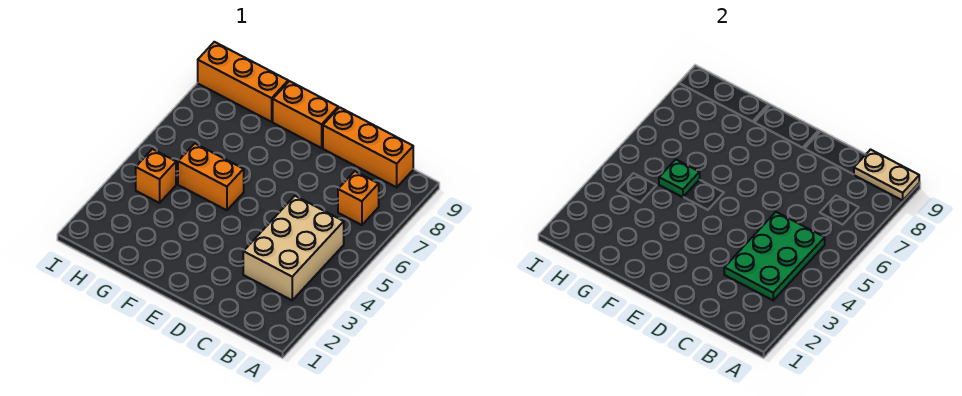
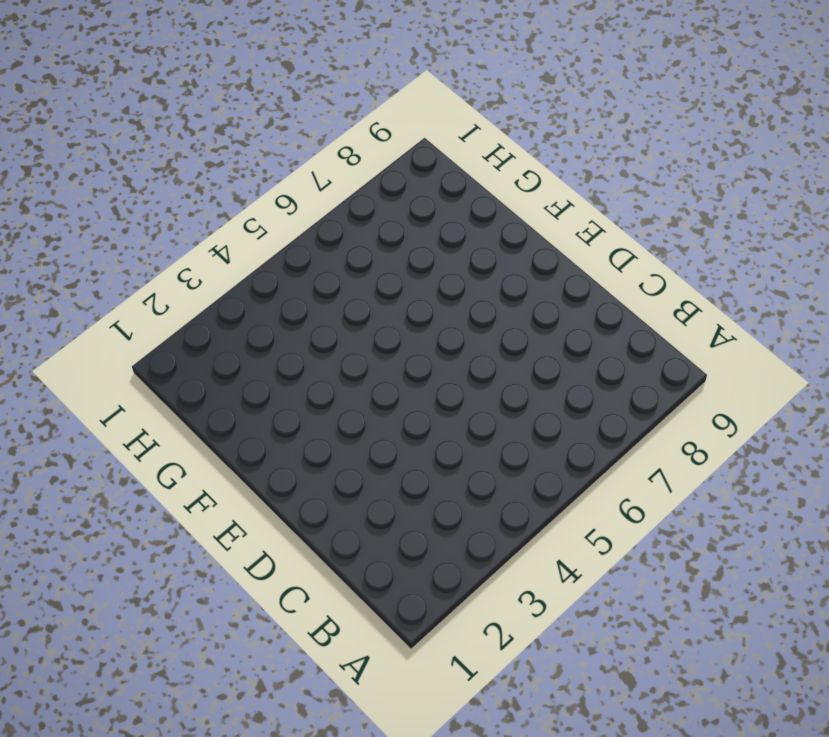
none -> tan brick B3:C5 level 1
none -> orange brick B7 level 1

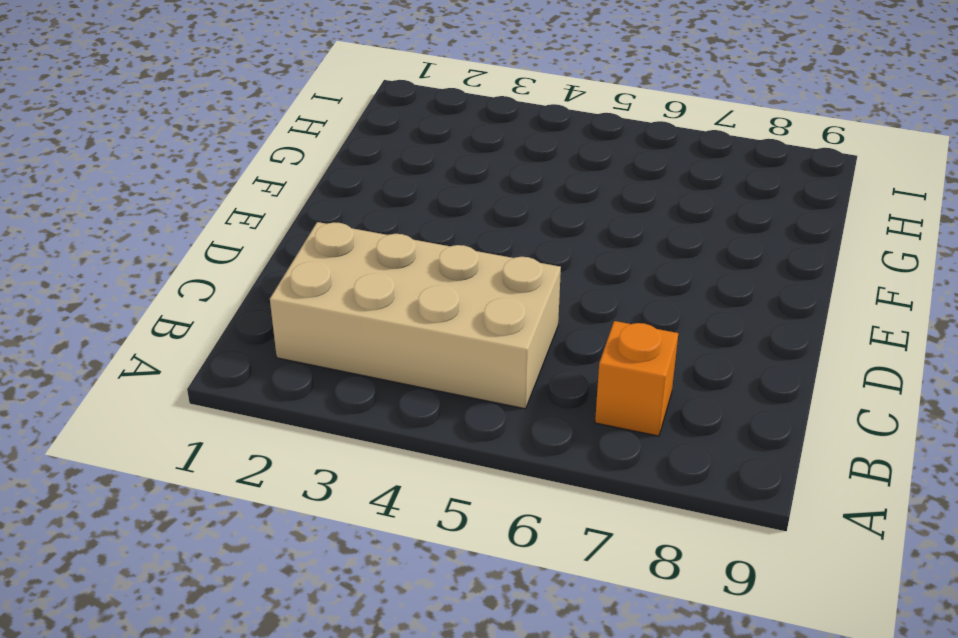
tan brick B2:C5 level 1 -> tan brick B3:C5 level 1
none -> orange brick B9:D9 level 1
none -> orange brick E9:F9 level 1

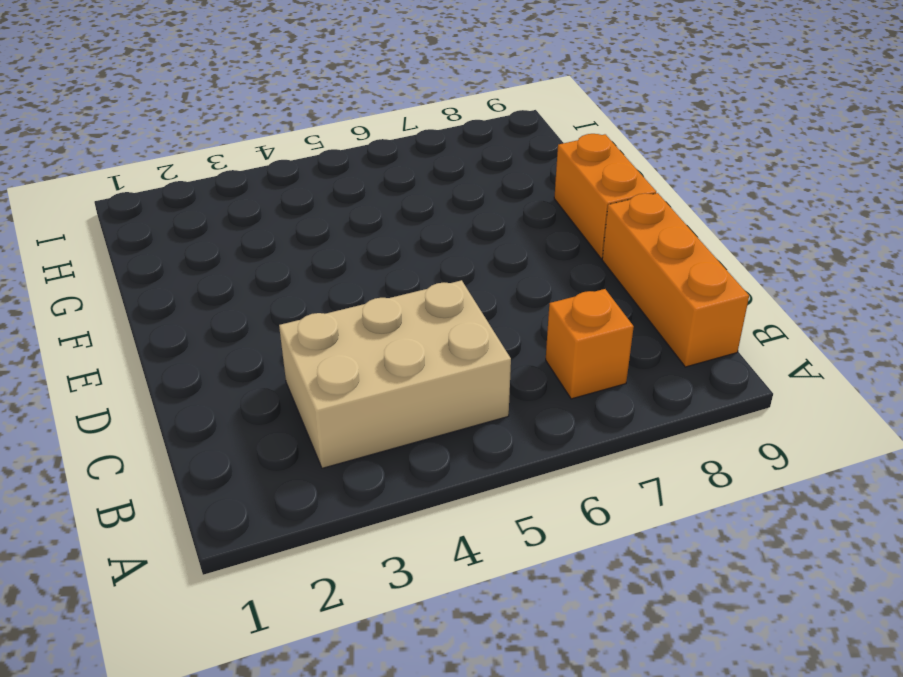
none -> orange brick F5:G5 level 1
none -> orange brick G9:I9 level 1

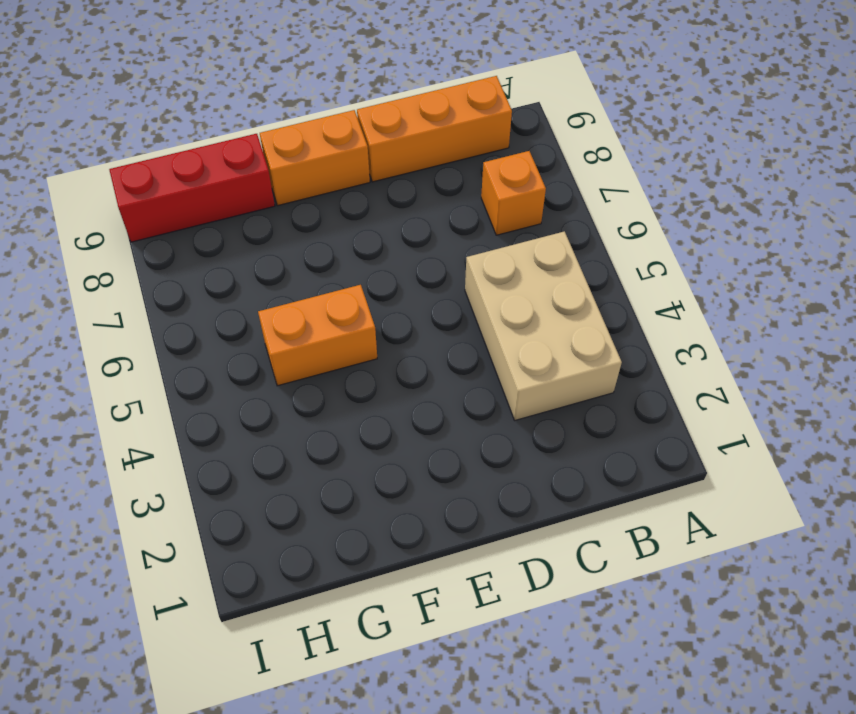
red brick G9:I9 level 1 -> orange brick G9:I9 level 1
none -> orange brick H4 level 1
none -> tan plate A9:B9 level 2

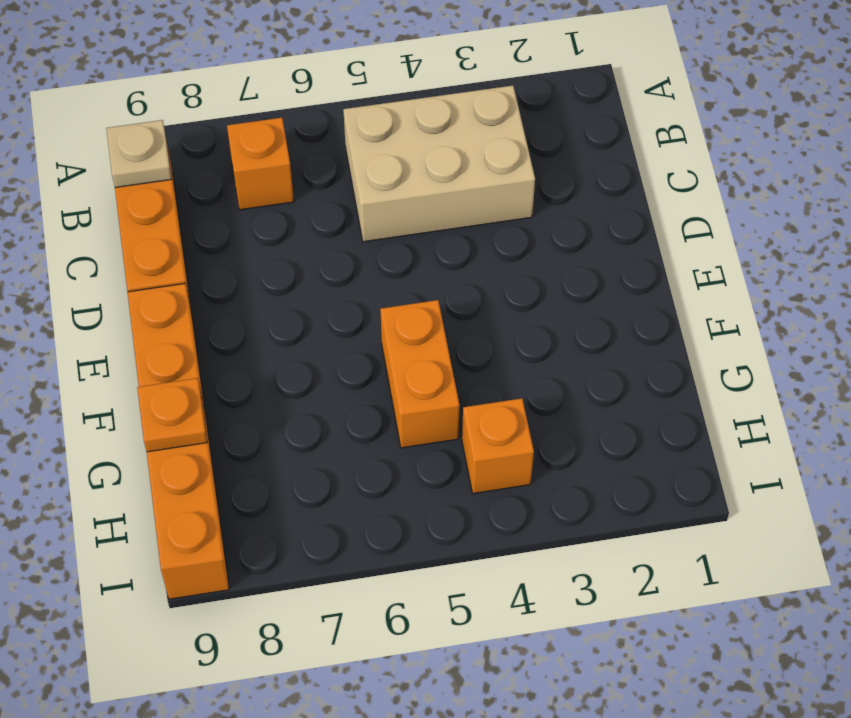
tan plate B9 level 2 -> tan plate A9:B9 level 2
orange plate G9 level 2 -> none
none -> green plate B3:C5 level 2
none -> green plate G5 level 2

